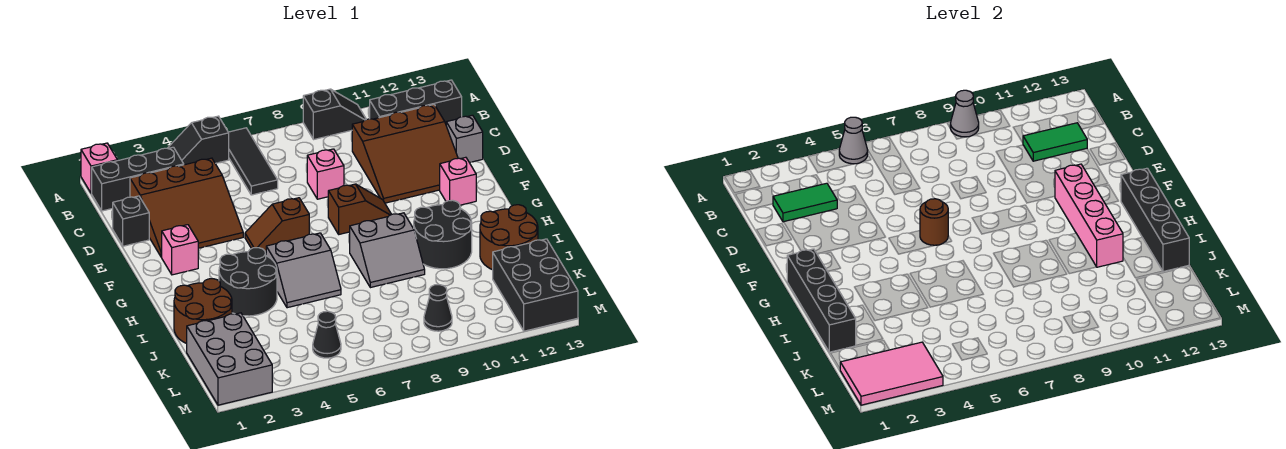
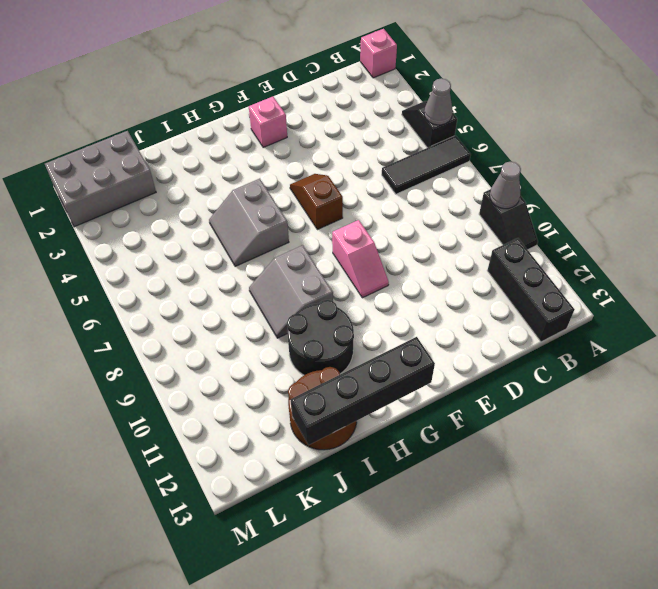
pink slope F8:F9 level 1 top 8 -> brown slope F8:F9 level 1 top 8
none -> black brick B1:B3 level 1
none -> brown slope C2:E4 level 1 top C
none -> brown slope C10:E12 level 1 top C
none -> black brick D1 level 1

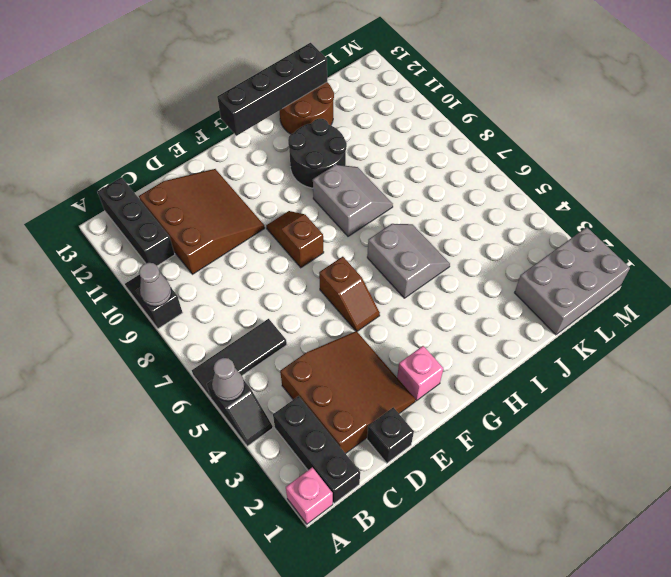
none -> pink brick D8 level 1
none -> grey brick D13 level 1
none -> pink brick F12 level 1
none -> black round brick H3:I4 level 1

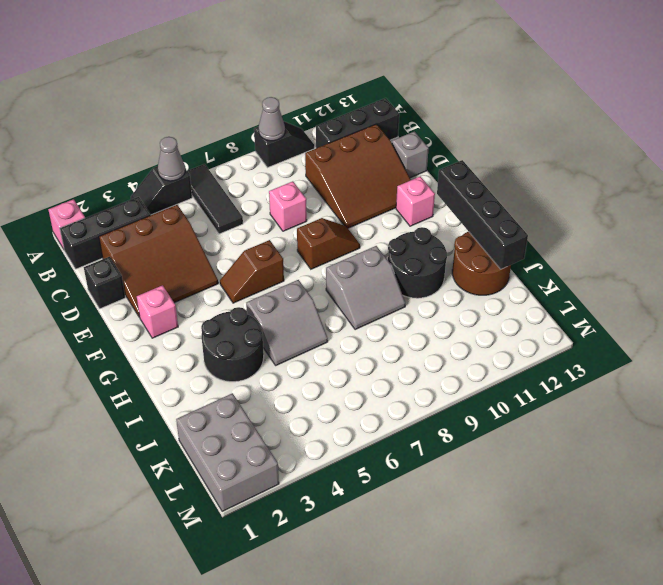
none -> brown round brick I1:J2 level 1
none -> black brick K12:M13 level 1
none -> black cone L5 level 1
none -> black cone L9 level 1

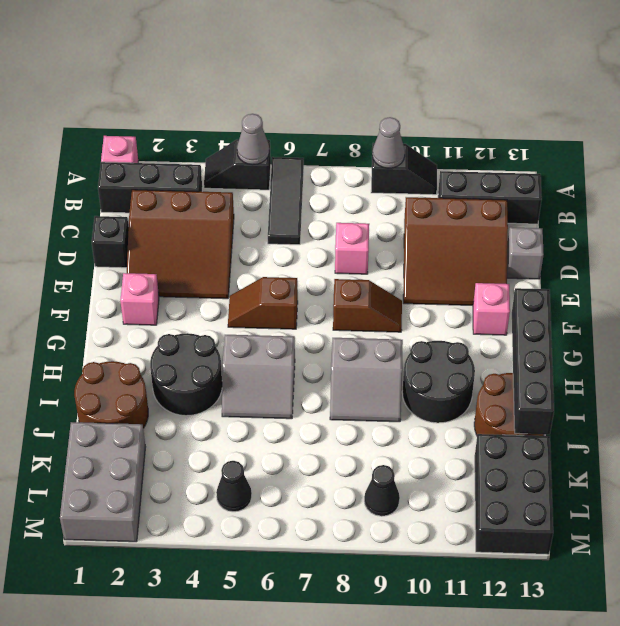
none -> green tile C2:C3 level 2
none -> green tile C11:C12 level 2
none -> brown round brick F6 level 2
none -> pink brick F11:I11 level 2

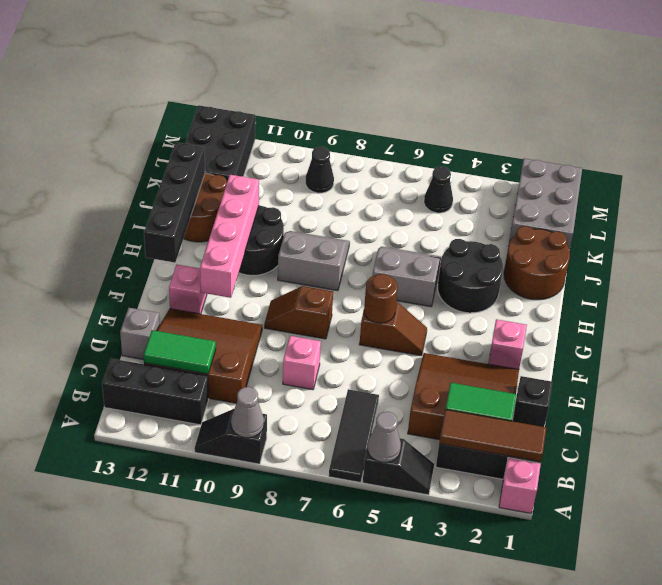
brown tile B1:B3 level 2 -> none
none -> black brick G1:J1 level 2
none -> pink tile L1:M3 level 2

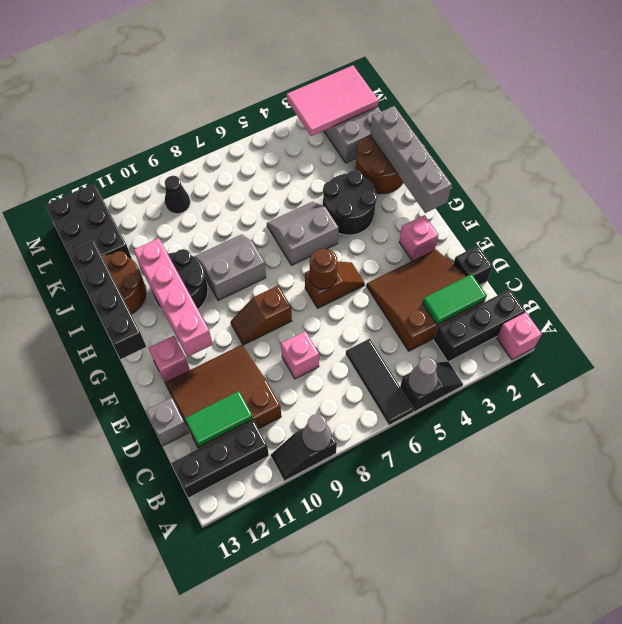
grey brick G1:J1 level 2 -> black brick G1:J1 level 2
none -> black cone L5 level 1

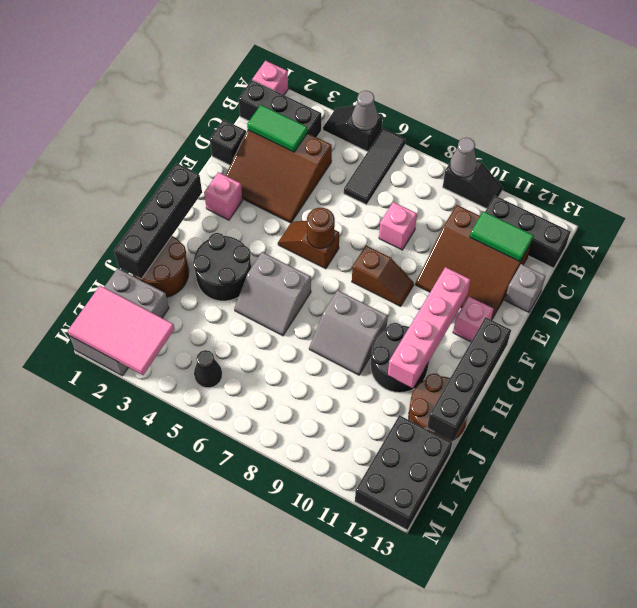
none -> black cone L9 level 1

